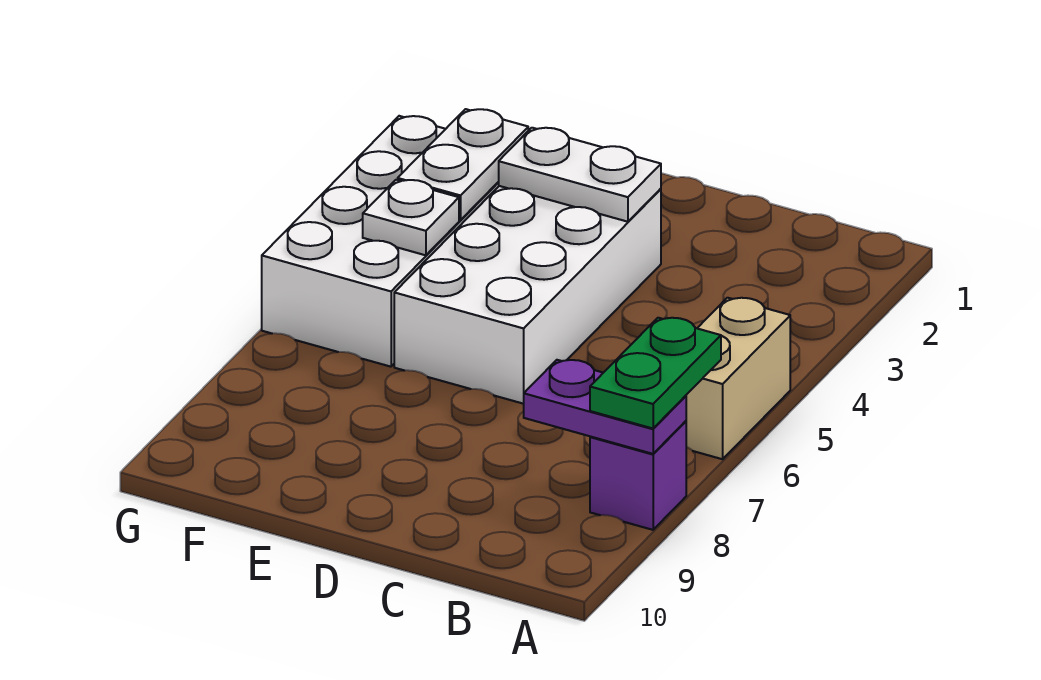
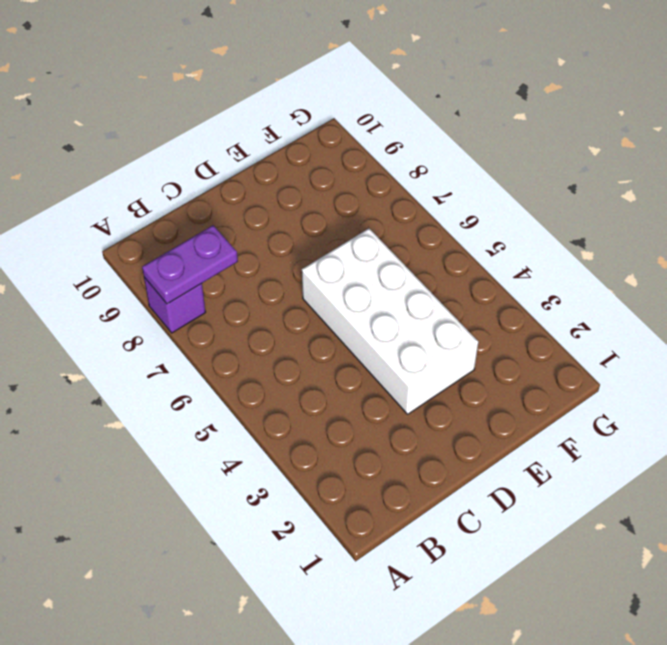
none -> tan brick A5:A6 level 1
none -> white brick F3:G6 level 1

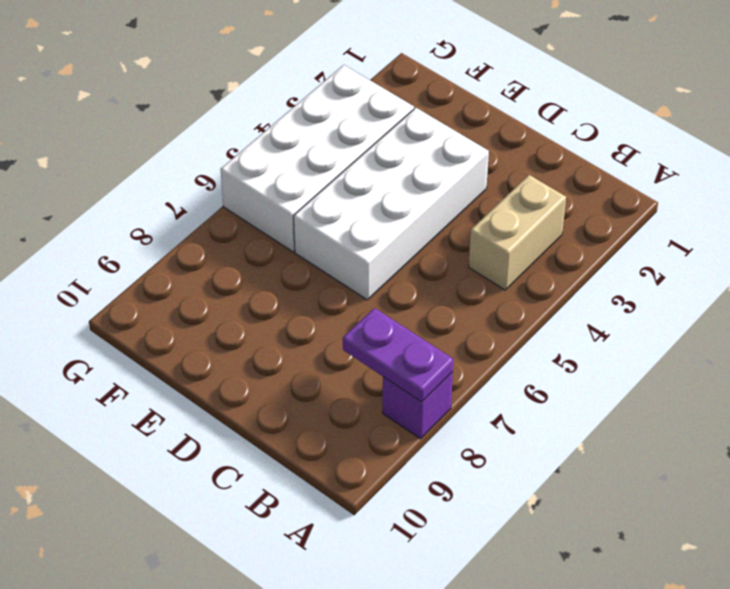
tan brick B3:B4 level 1 -> tan brick A5:A6 level 1
none -> white plate D3:E3 level 2
none -> white plate F3:F4 level 2

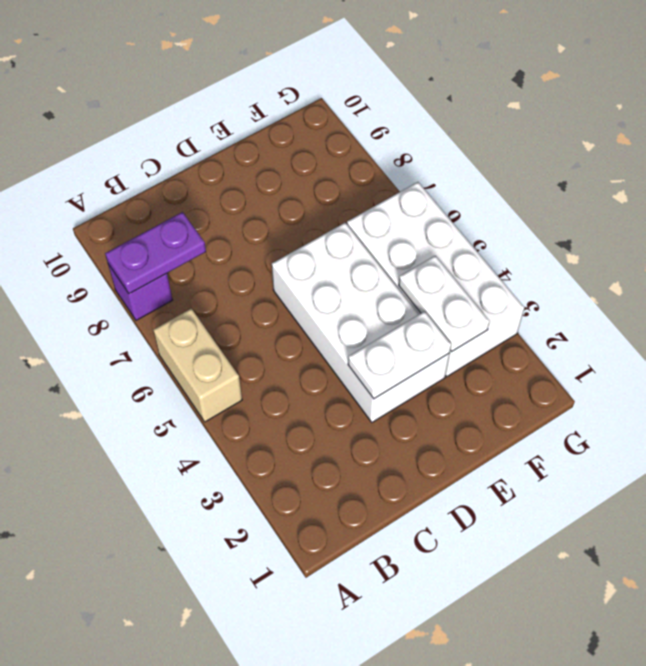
none -> white plate F5 level 2
none -> green plate A7:A8 level 3

